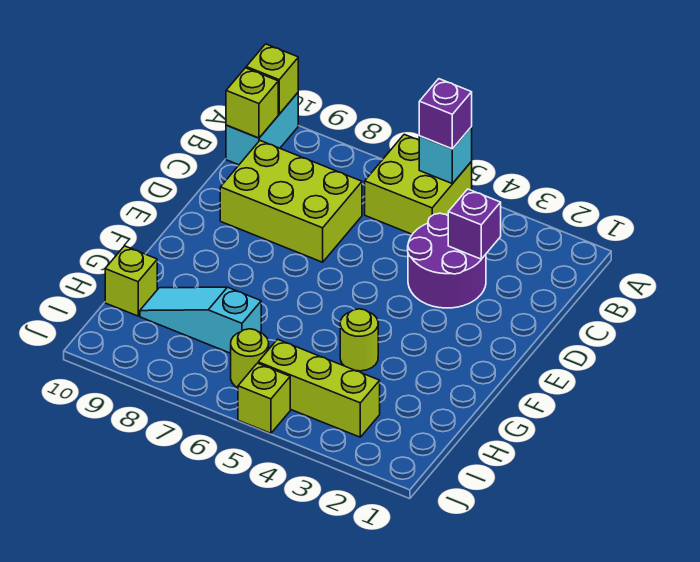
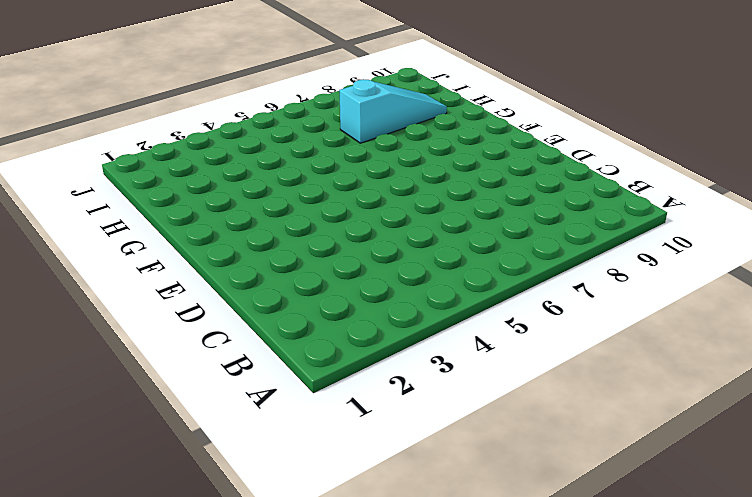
none -> lime brick A5:B6 level 1
none -> cyan brick A10:B10 level 1
none -> purple round brick C3:D4 level 1

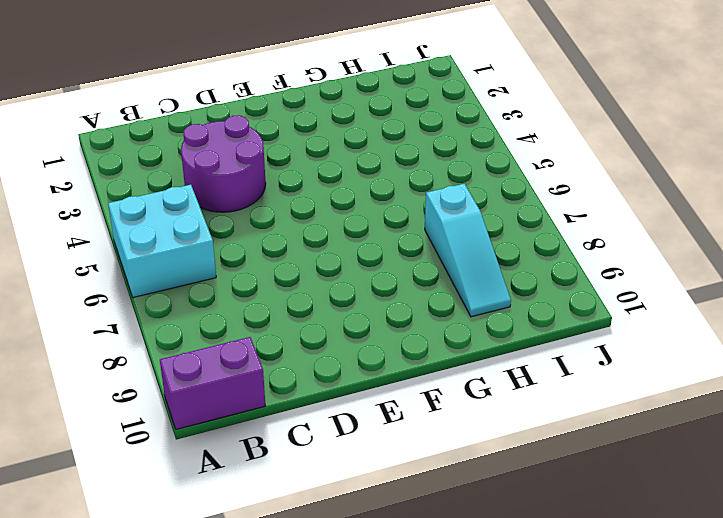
cyan brick A5:B6 level 1 -> lime brick A5:B6 level 1
purple brick A10:B10 level 1 -> cyan brick A10:B10 level 1
none -> lime brick C7:D9 level 1
none -> lime round brick G4 level 1
none -> lime brick H10 level 1

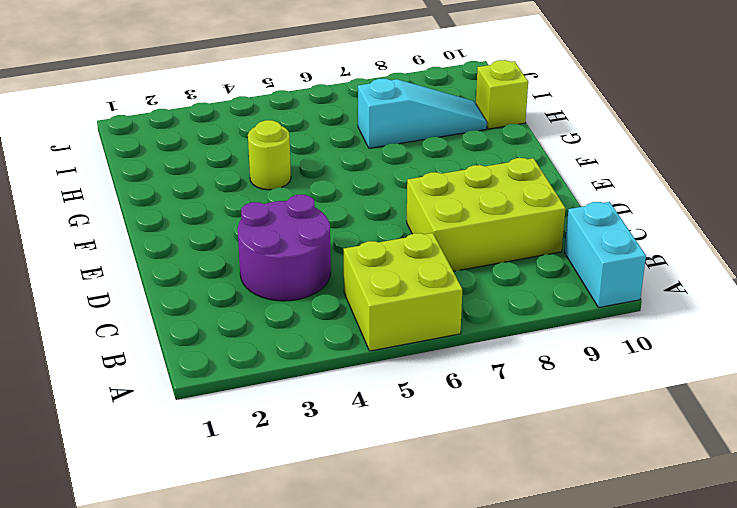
none -> lime brick I3:I5 level 1
none -> lime round brick I6 level 1
none -> lime brick J5 level 1

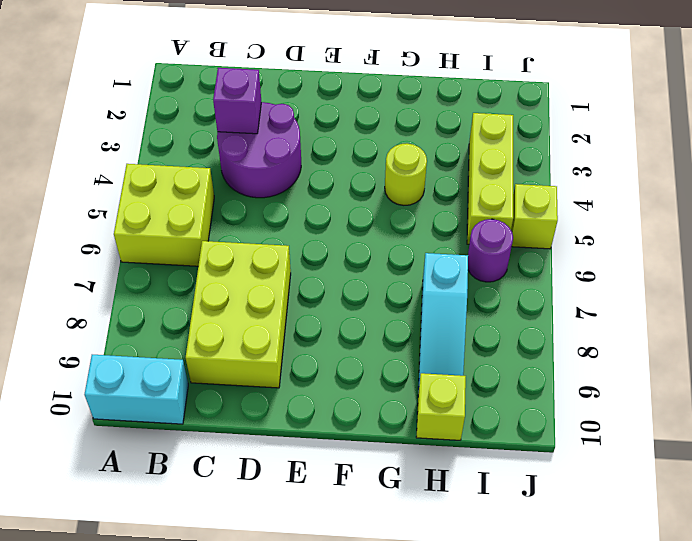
purple round brick I6 level 1 -> lime round brick I6 level 1
none -> cyan brick A5 level 2
none -> lime brick A10 level 2
none -> lime brick B10 level 2

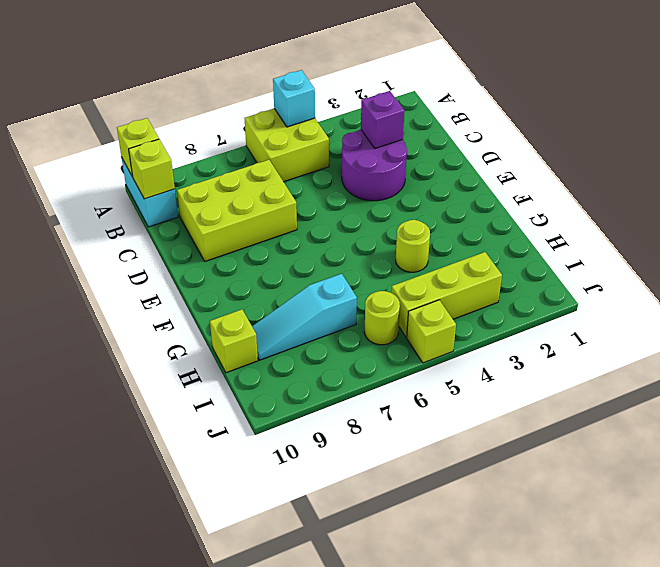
none -> purple brick A5 level 3

